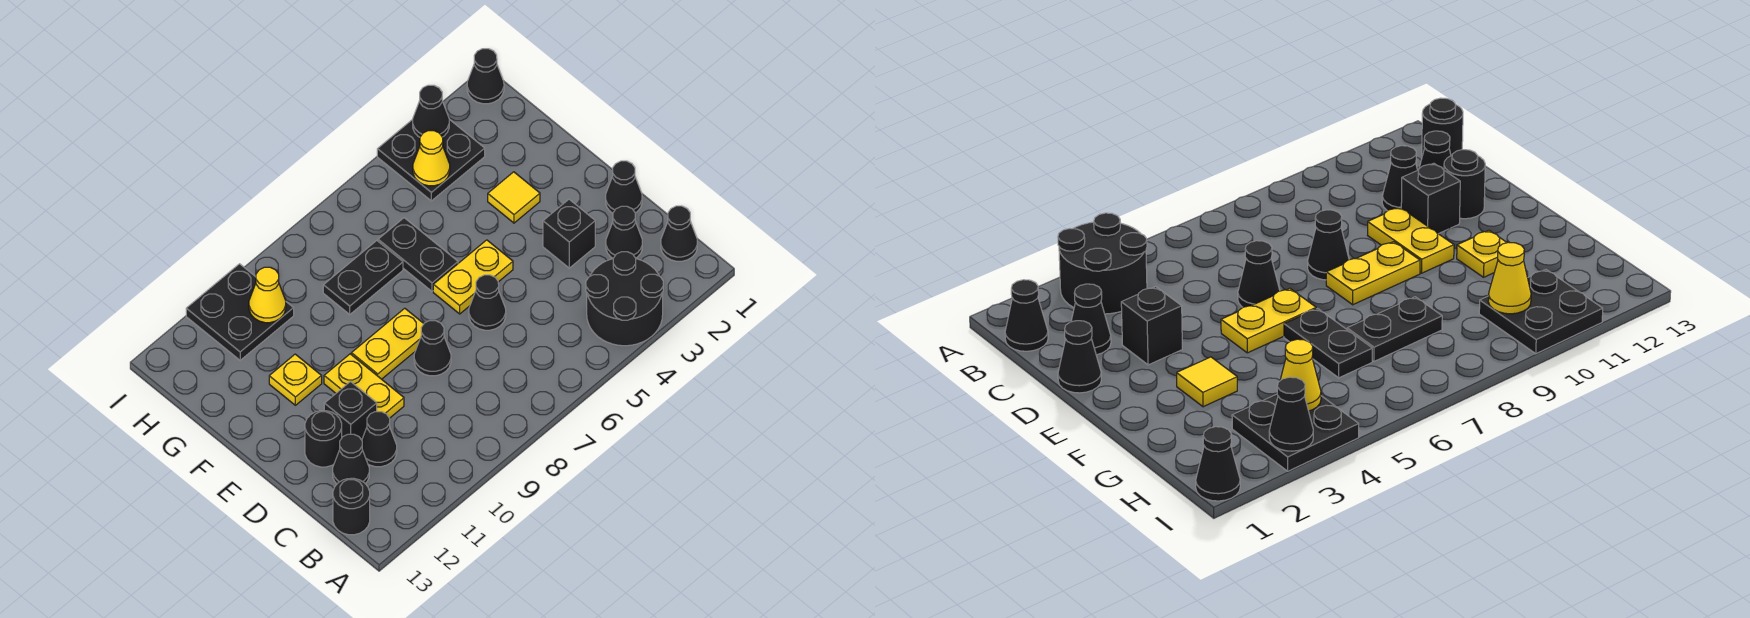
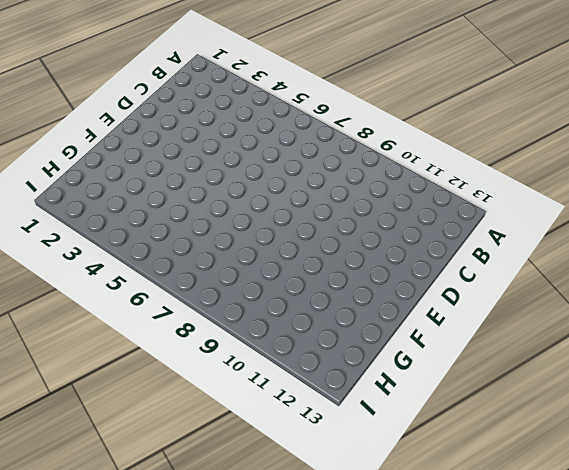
none -> black round brick A3:B4 level 1
none -> black cone B1 level 1
none -> black round brick B13 level 1

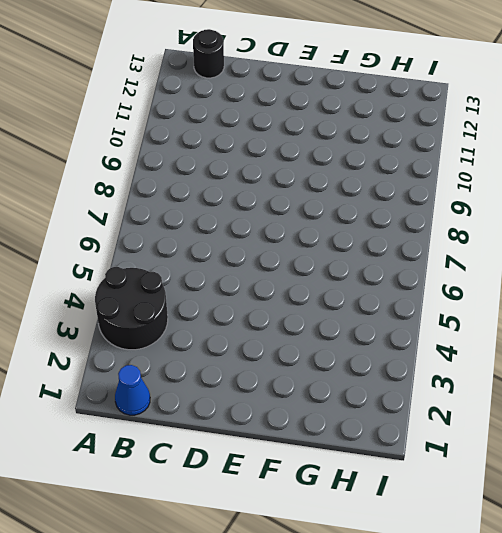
blue cone B1 level 1 -> black cone B1 level 1
none -> black cone C2 level 1
none -> black cone C11 level 1
none -> black cone C12 level 1

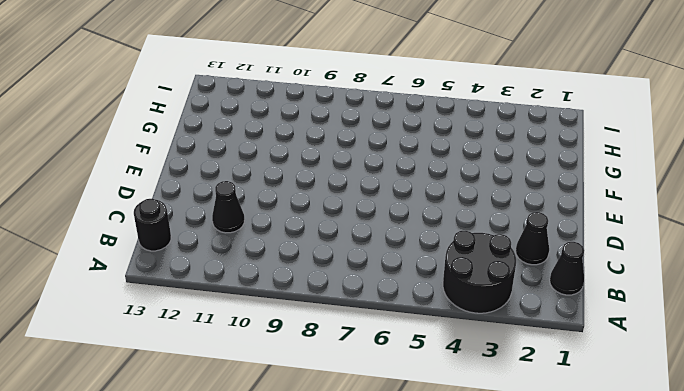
none -> black cone C12 level 1
none -> black cone D1 level 1
none -> black brick D3 level 1

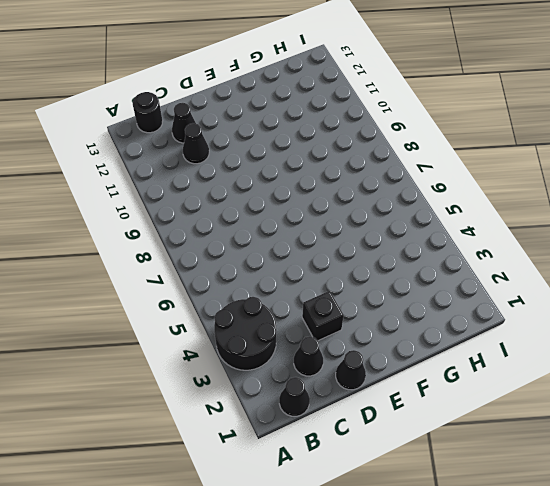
none -> black cone D6 level 1
none -> black cone D8 level 1
none -> yellow plate D10:E10 level 1

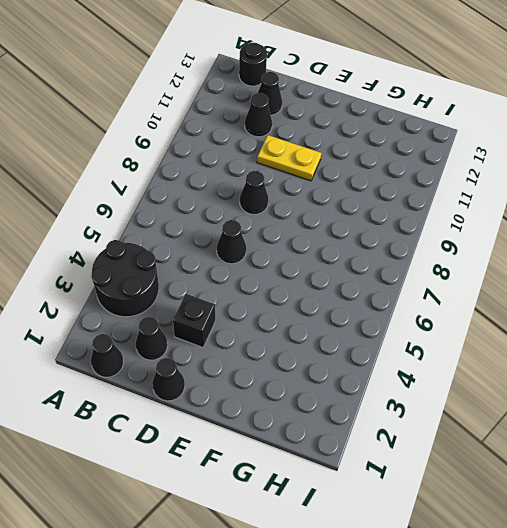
none -> black brick D11 level 1
none -> black round brick D12 level 1
none -> yellow plate E5:E6 level 1

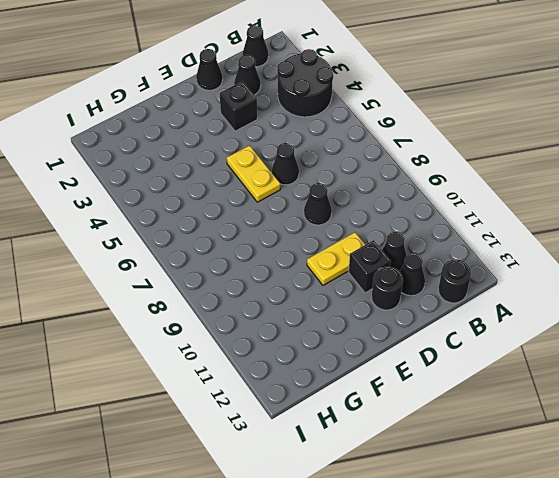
none -> yellow plate E8:E9 level 1
none -> yellow tile F3 level 1
none -> black plate F6:G6 level 1

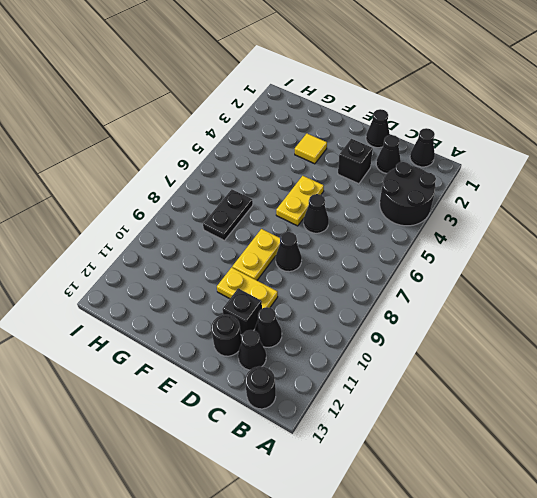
none -> black plate F6:G6 level 1
none -> yellow plate F11 level 1
none -> black plate H3:I4 level 1

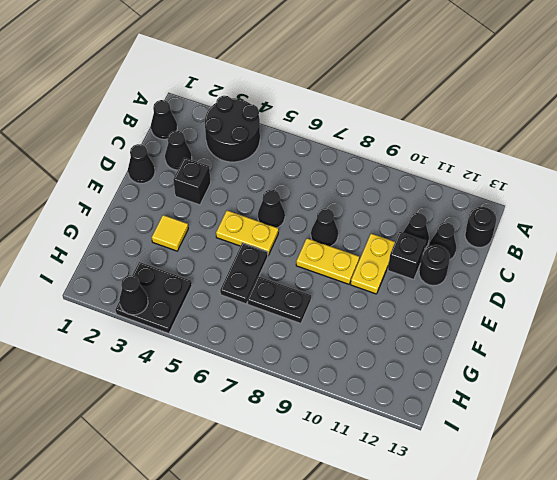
none -> yellow plate F11 level 1
none -> black plate H10:I11 level 1
none -> black cone I1 level 1

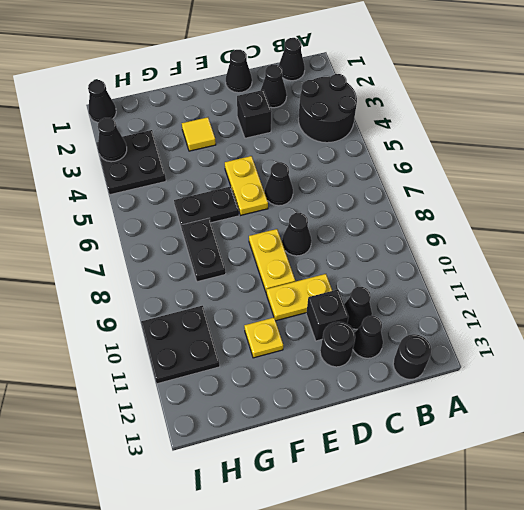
none -> yellow cone H4 level 2
none -> yellow cone H10 level 2

